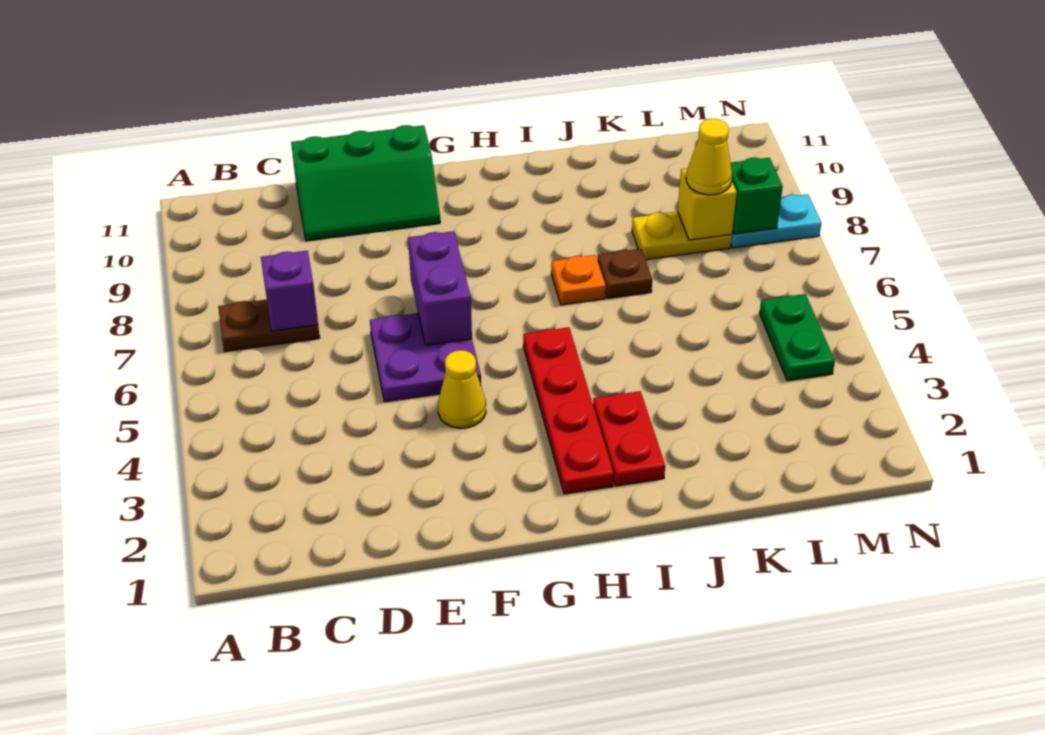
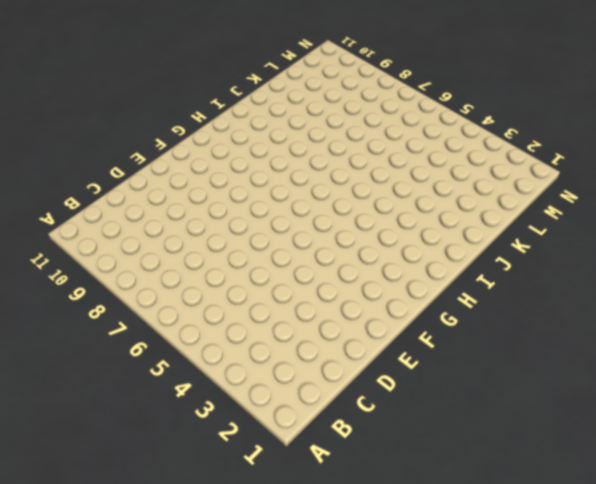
none -> brown plate B7:C7 level 1
none -> green slope D10:F11 level 1 top 11
none -> purple plate E5:F6 level 1

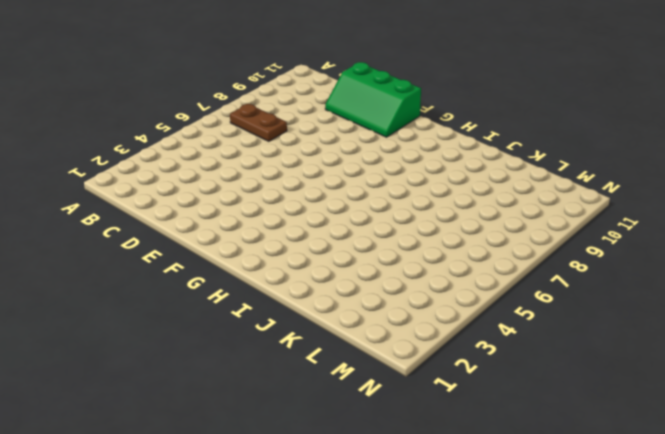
none -> purple plate E5:F6 level 1
none -> yellow cone F4 level 1
none -> red plate H2:H5 level 1

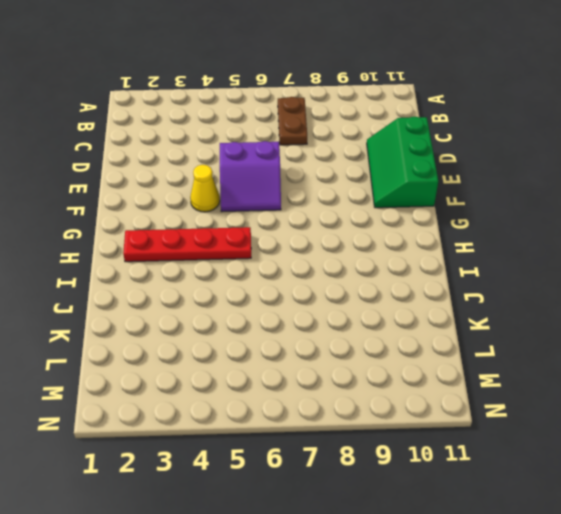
purple slope E5:F6 level 1 top E -> purple plate E5:F6 level 1
none -> red plate I2:I3 level 1
none -> orange plate I7 level 1
none -> brown plate J7 level 1

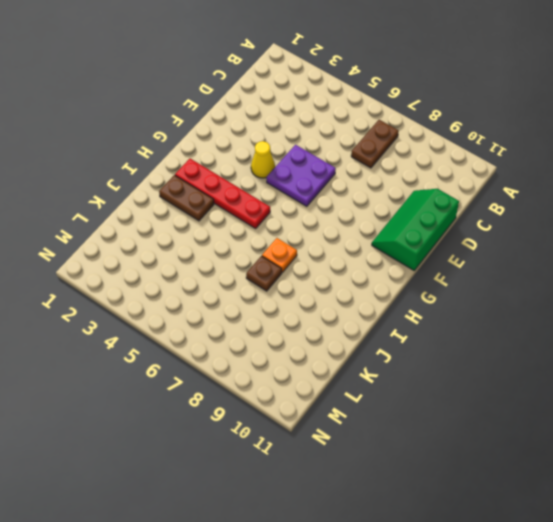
brown plate I2:I3 level 1 -> red plate I2:I3 level 1
none -> yellow plate K8:L8 level 1
none -> green plate M4:M5 level 1
none -> cyan plate M8:N8 level 1

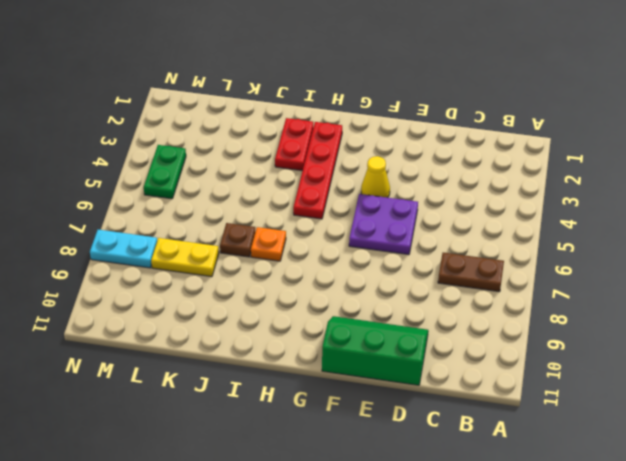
none -> purple brick C7 level 2
none -> purple brick F6:F7 level 2
none -> yellow brick L8 level 2

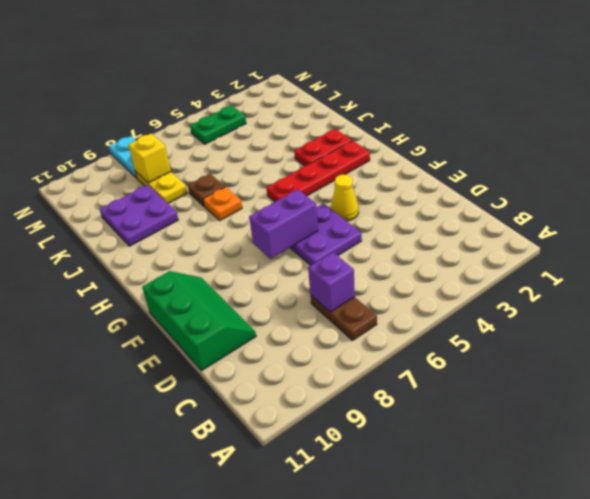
purple plate J9:K10 level 1 -> none
none -> green brick M8 level 2
none -> yellow cone L8 level 3

